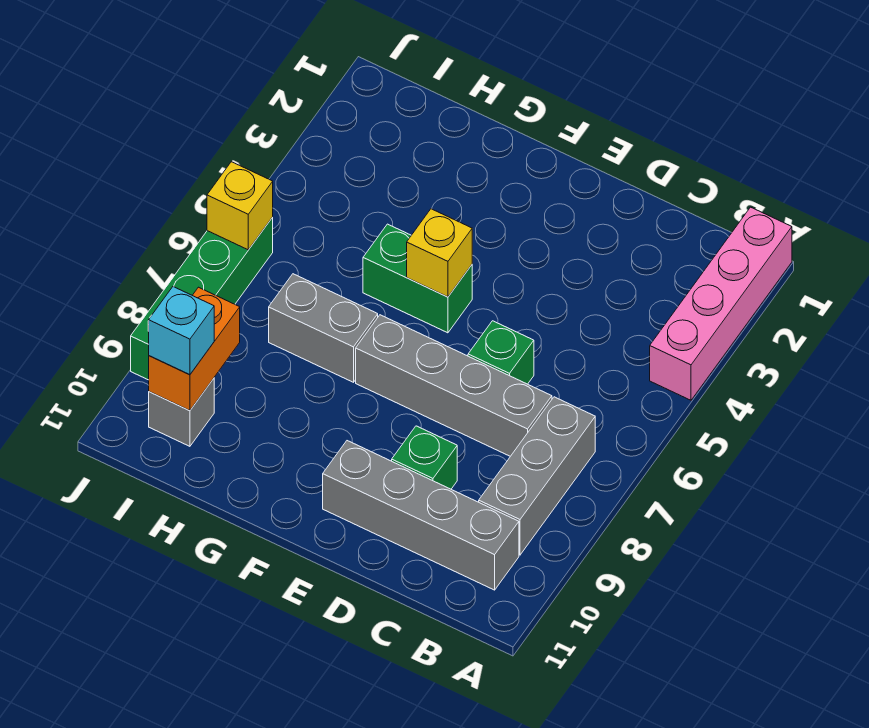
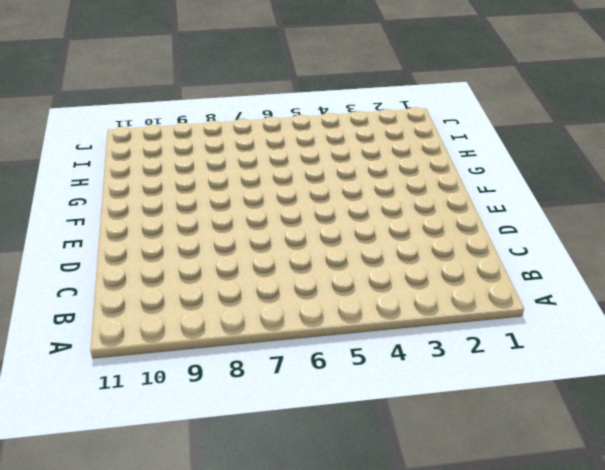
none -> pink brick A1:A4 level 1
none -> grey brick B7:B9 level 1
none -> grey brick B10:E10 level 1

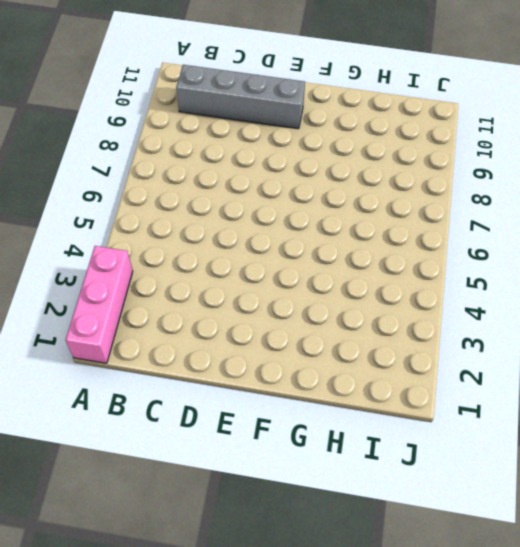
pink brick A1:A3 level 1 -> pink brick A1:A4 level 1
none -> grey brick B7:B9 level 1
none -> grey brick C7:F7 level 1
none -> green brick D6 level 1

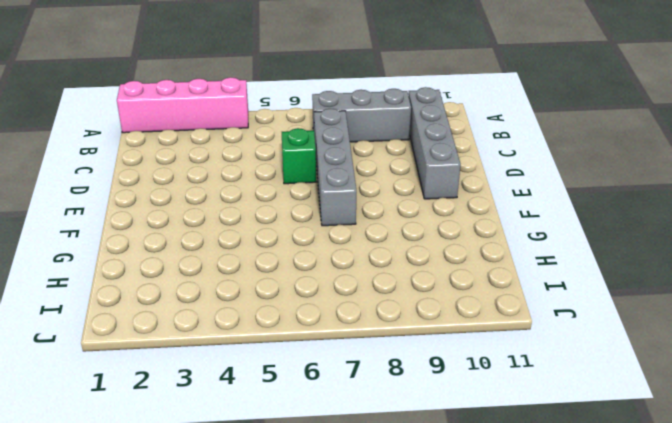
none -> green brick D9 level 1
none -> green brick F5:G5 level 1
none -> grey brick G7:H7 level 1

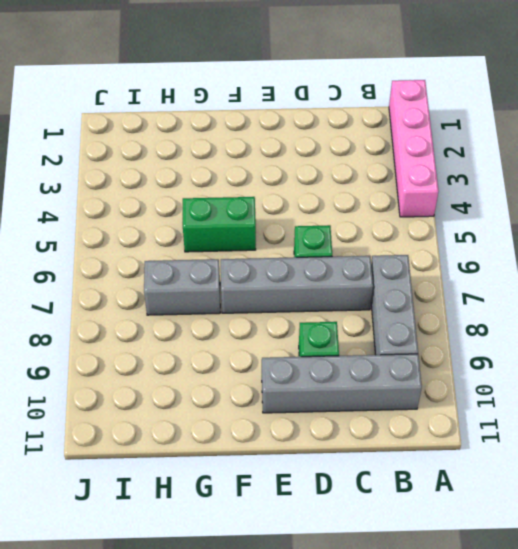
none -> grey brick I10 level 1
none -> green brick J6:J9 level 1
none -> yellow brick F5 level 2

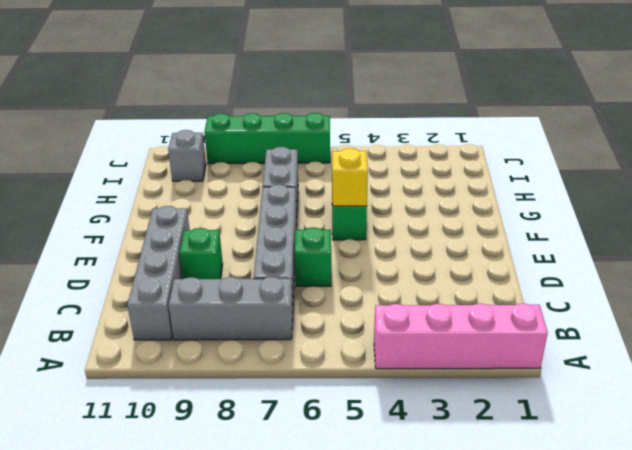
none -> orange brick I9:I10 level 2
none -> yellow brick J6 level 2
none -> cyan brick I10 level 3

